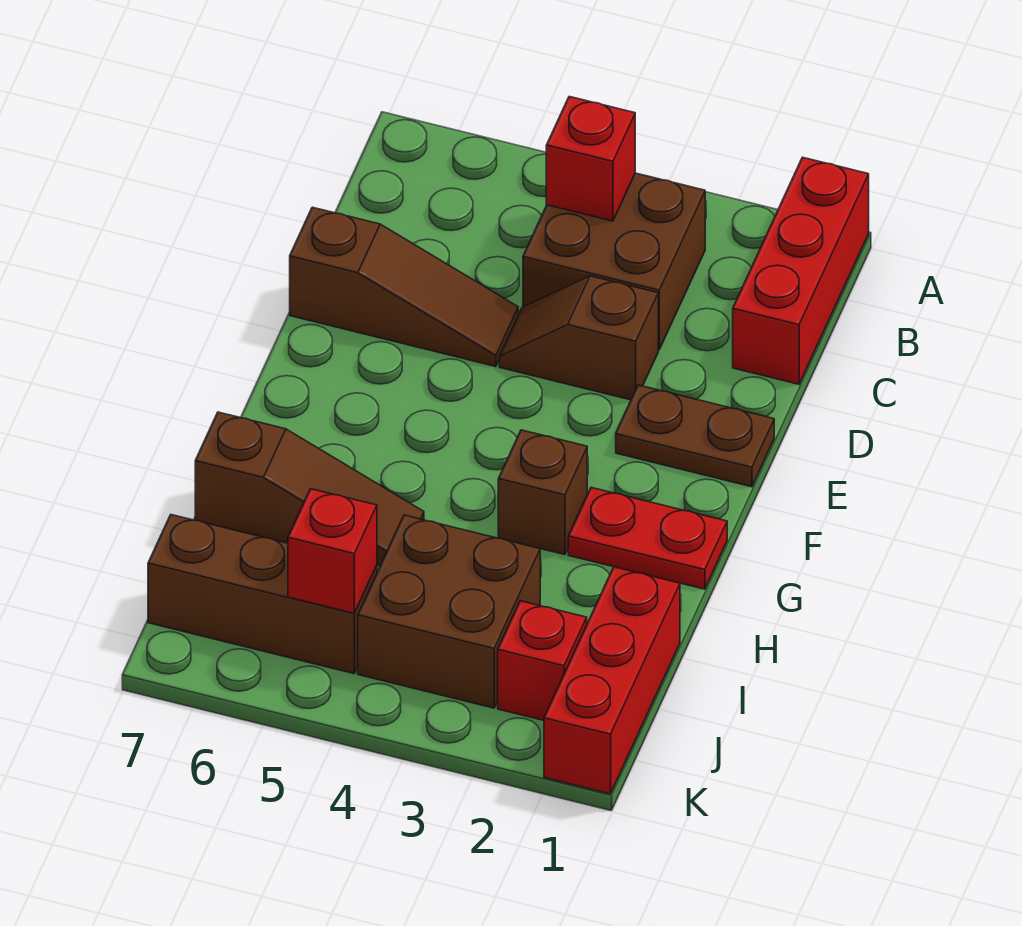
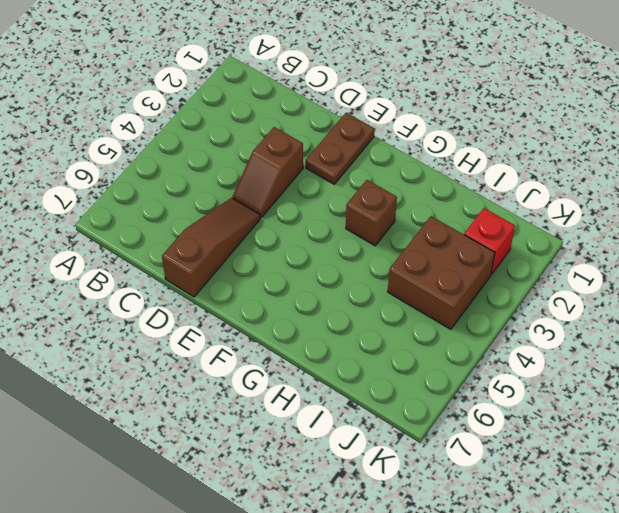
none -> red brick A1:C1 level 1
none -> brown brick B3:C4 level 1
none -> red plate G1:G2 level 1

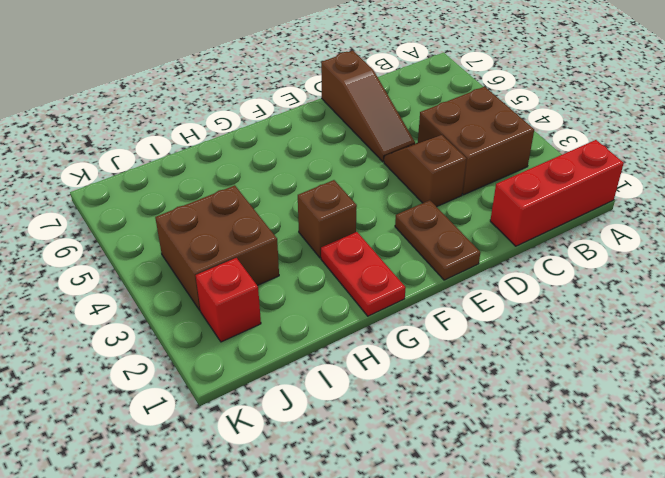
none -> brown slope H5:H7 level 1 top 7
none -> red brick I1:K1 level 1
none -> brown brick J5:J7 level 1

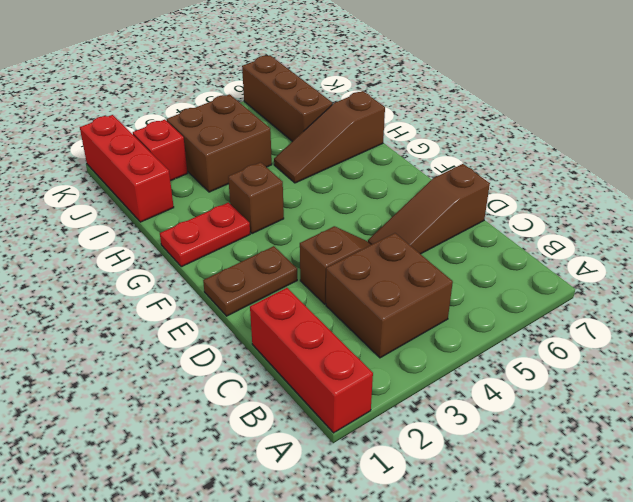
brown brick I6:K6 level 1 -> brown brick J5:J7 level 1
none -> red brick B4 level 2
none -> red brick J5 level 2

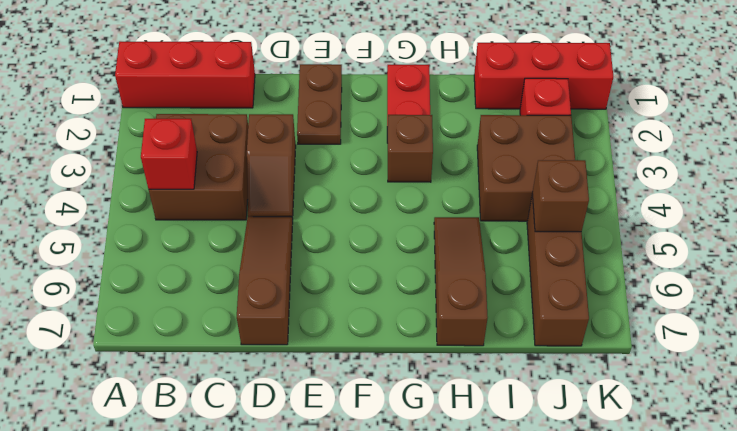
brown brick J5 level 2 -> red brick J5 level 2

